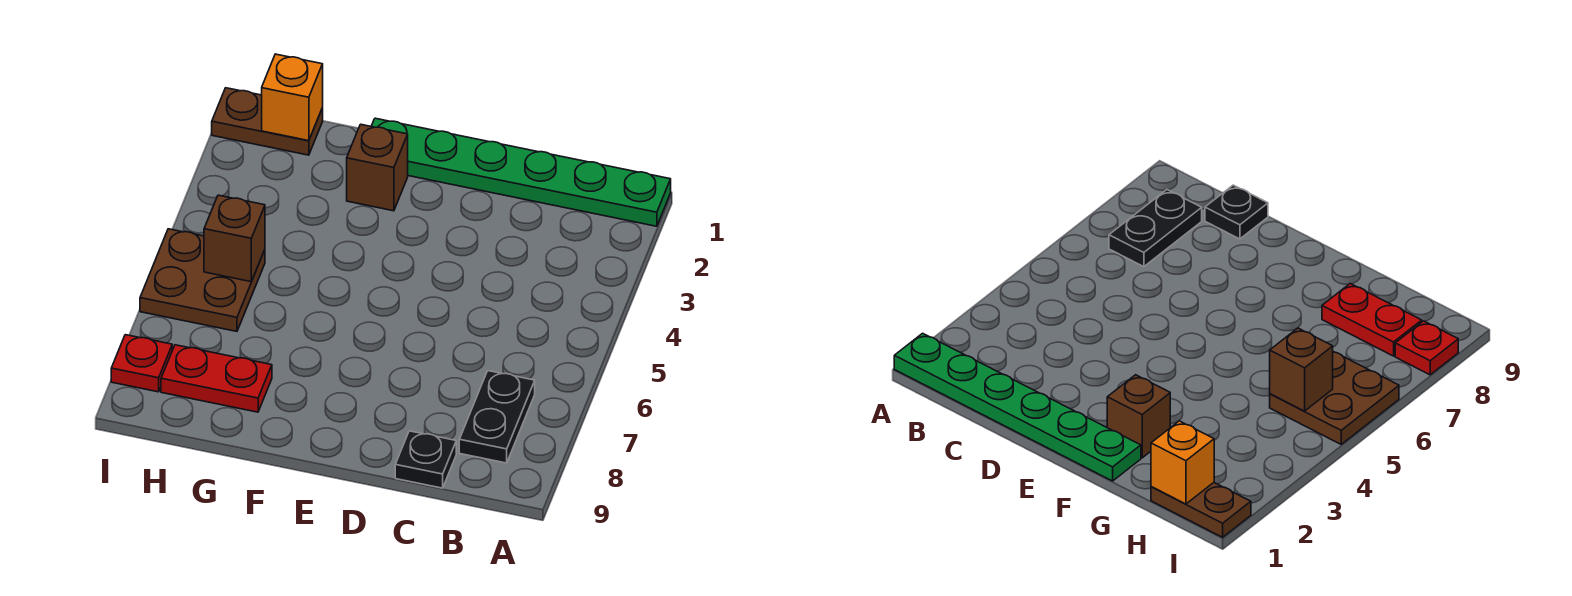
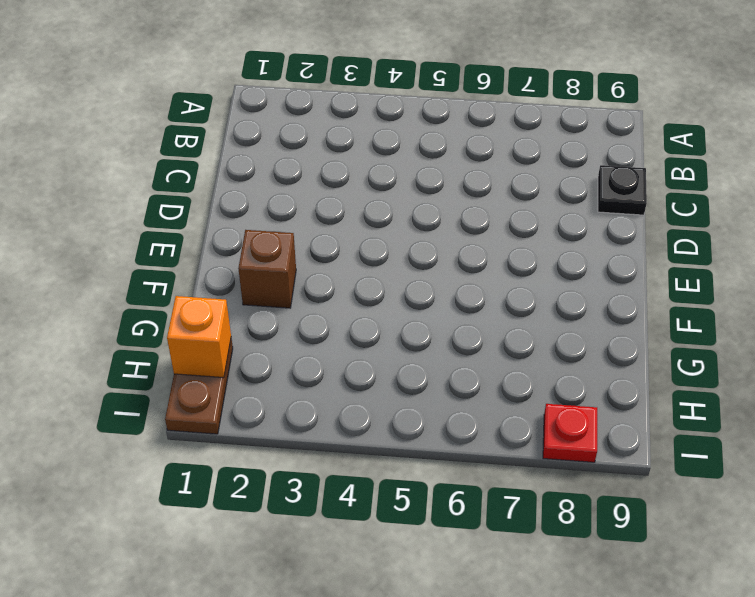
none -> green plate A1:F1 level 1
none -> black plate B7:B8 level 1

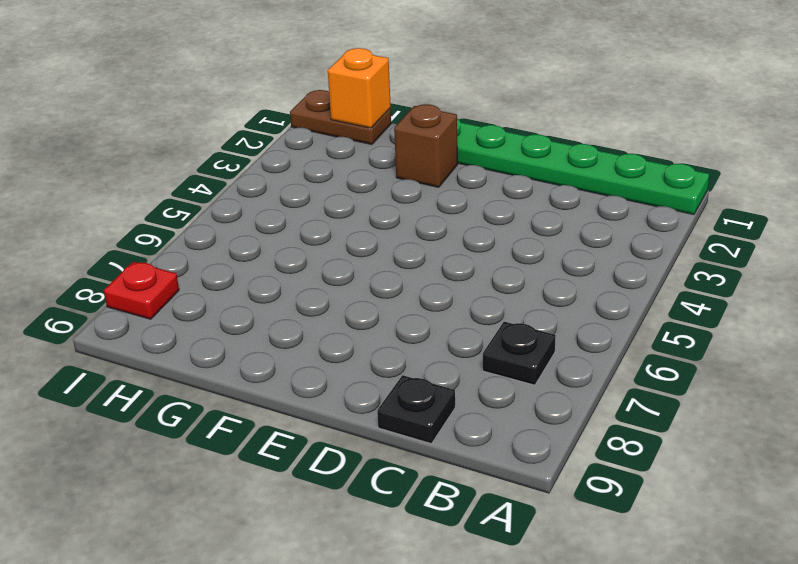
black plate B7 level 1 -> black plate B7:B8 level 1
none -> red plate G8:H8 level 1
none -> brown plate H5:I6 level 1

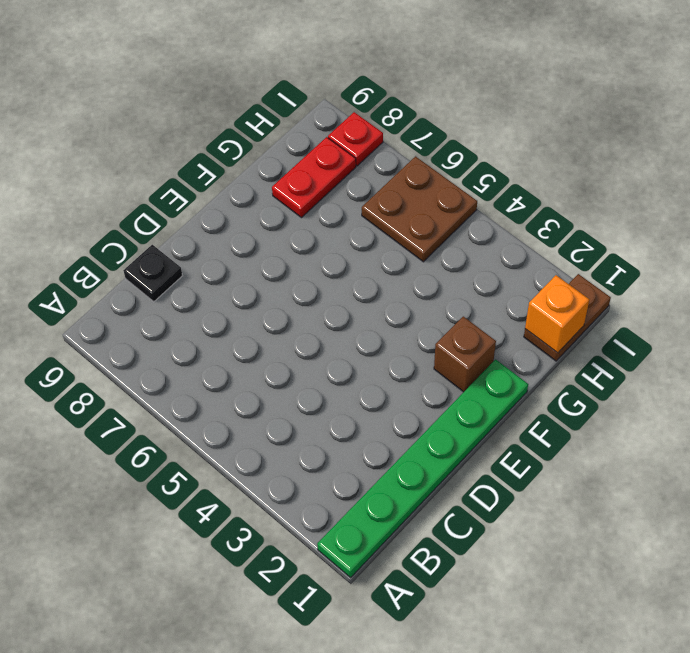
none -> black plate B7:B8 level 1
none -> brown brick H5 level 2

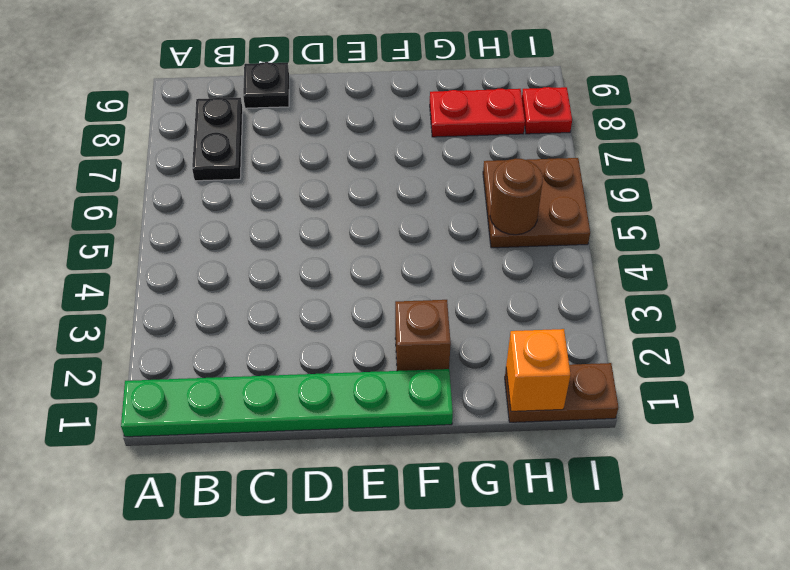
brown round brick H5 level 2 -> brown brick H5 level 2

